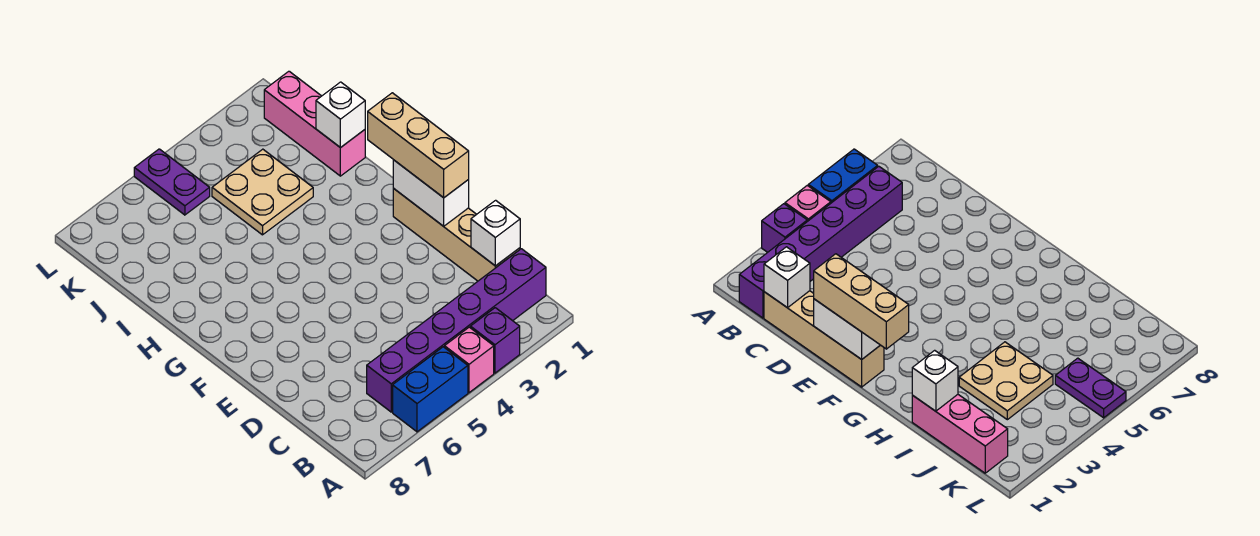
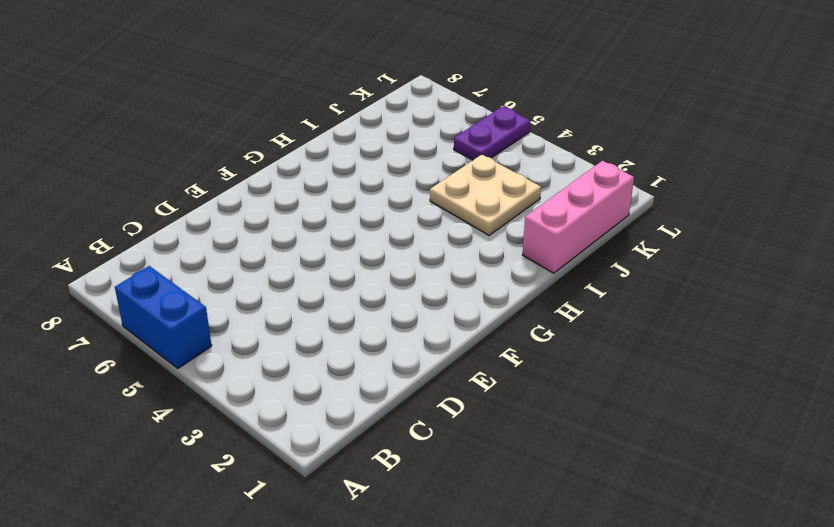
none -> purple brick A3 level 1
none -> pink brick A4 level 1
none -> purple brick B1:B6 level 1

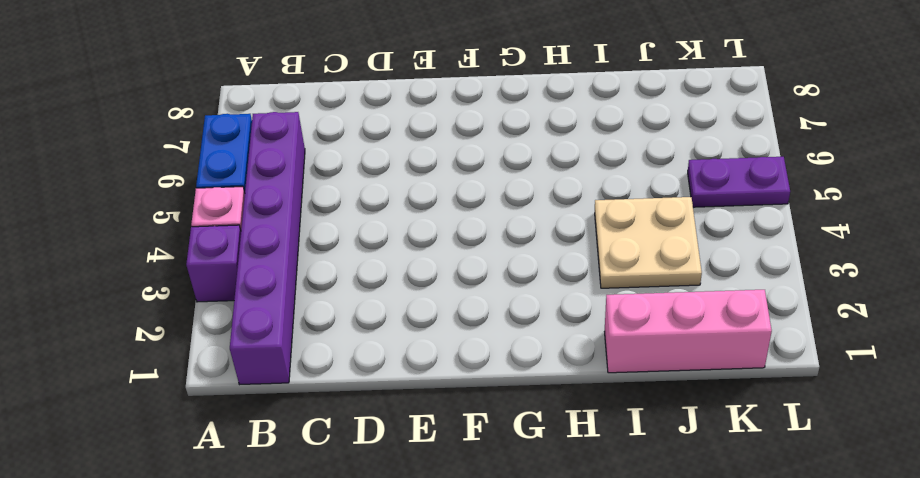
none -> tan brick C1:F1 level 1
none -> white brick C1 level 2
none -> white brick E1:F1 level 2

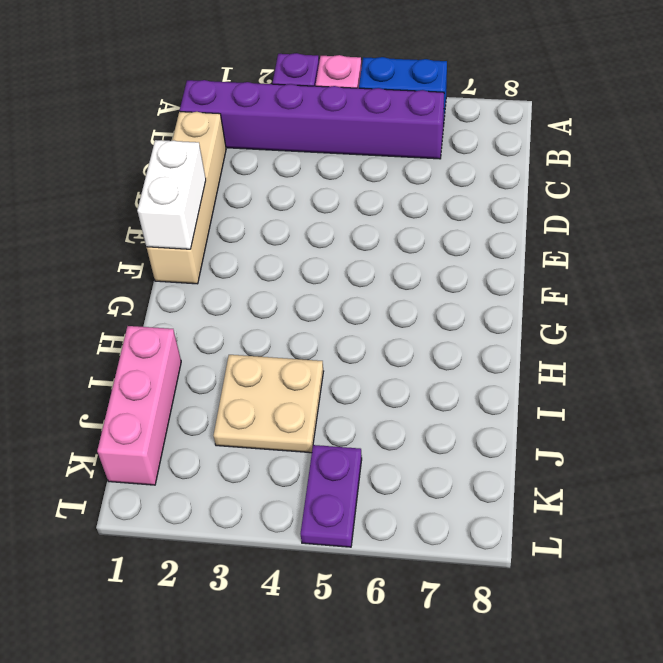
none -> white brick C1 level 2
none -> white brick I1 level 2
none -> tan brick E1:G1 level 3

